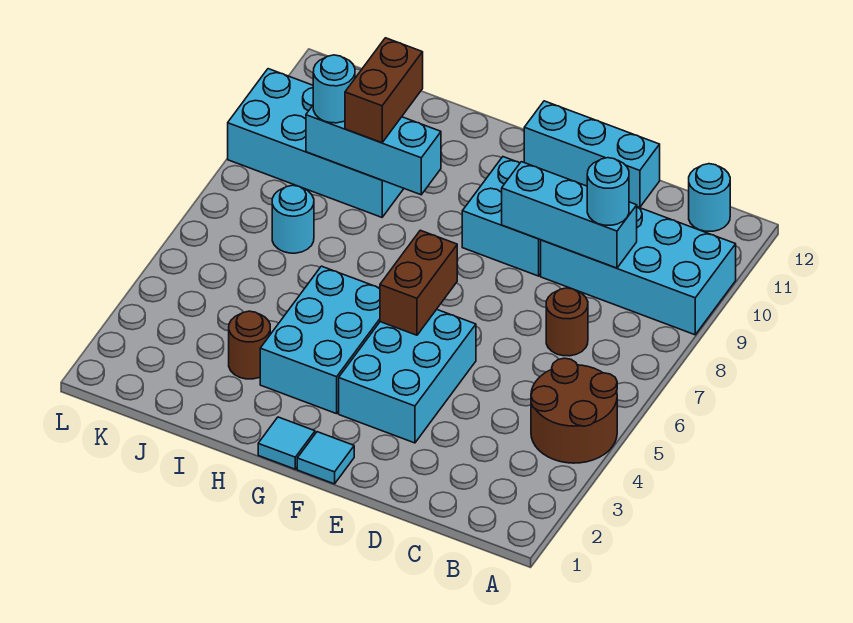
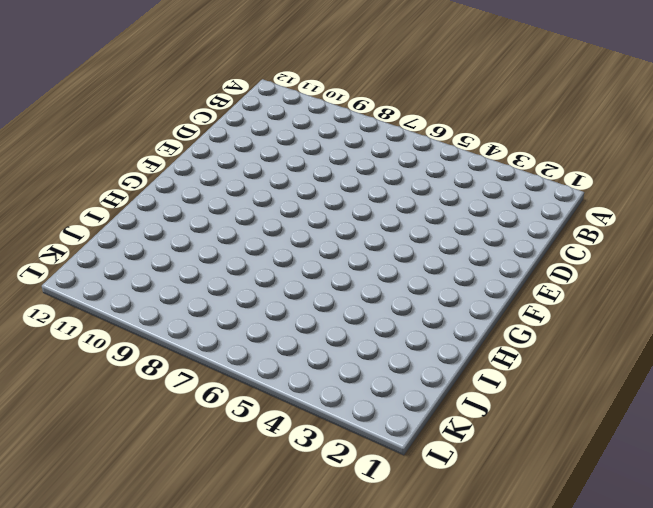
none -> brown round brick A4:B5 level 1
none -> cyan brick A9:D10 level 1
none -> cyan round brick B12 level 1

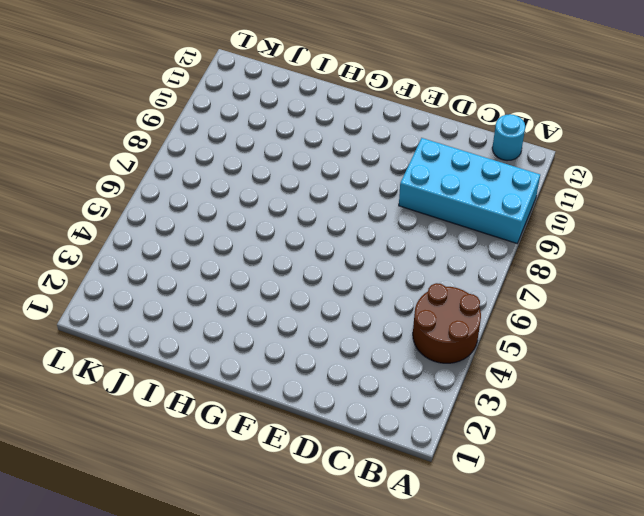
none -> brown round brick C7 level 1
none -> cyan brick D12:F12 level 1
none -> cyan brick E3:F5 level 1

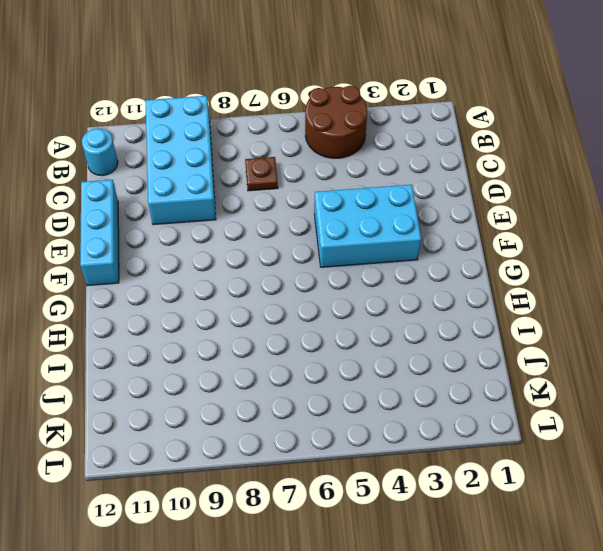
brown plate C7 level 1 -> brown round brick C7 level 1
none -> cyan brick E9:F10 level 1
none -> cyan tile F1 level 1
none -> cyan tile G1 level 1

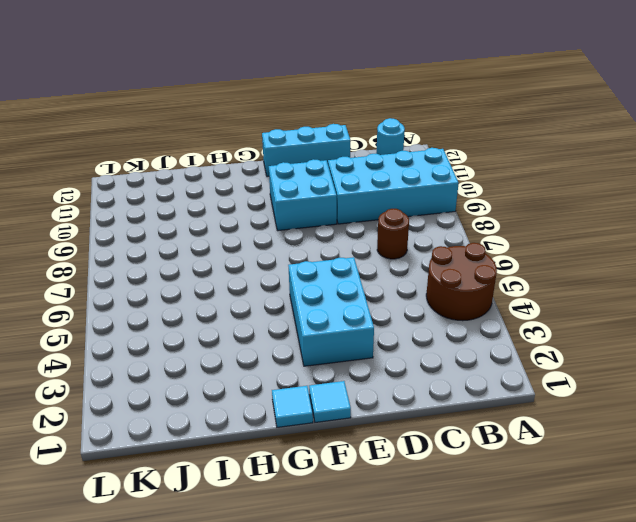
none -> cyan brick G3:H5 level 1
none -> brown round brick I3 level 1
none -> cyan brick I9:L10 level 1

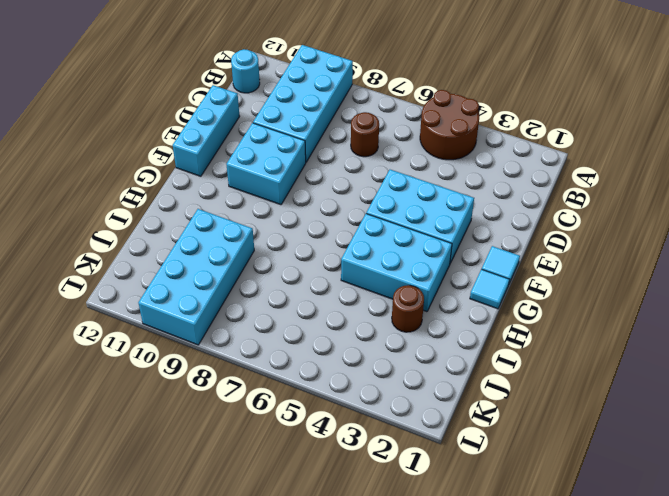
none -> cyan round brick J7 level 1
none -> cyan brick C9:E9 level 2
none -> brown brick F5:F6 level 2

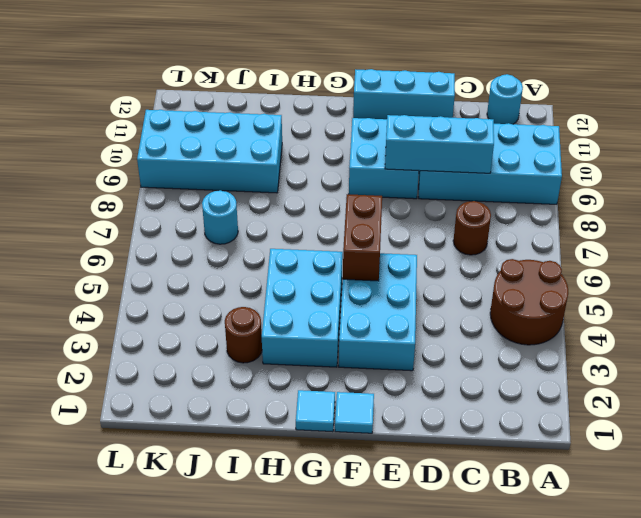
none -> cyan brick H9:J9 level 2
none -> cyan round brick C9 level 3
none -> brown brick I9:I10 level 3

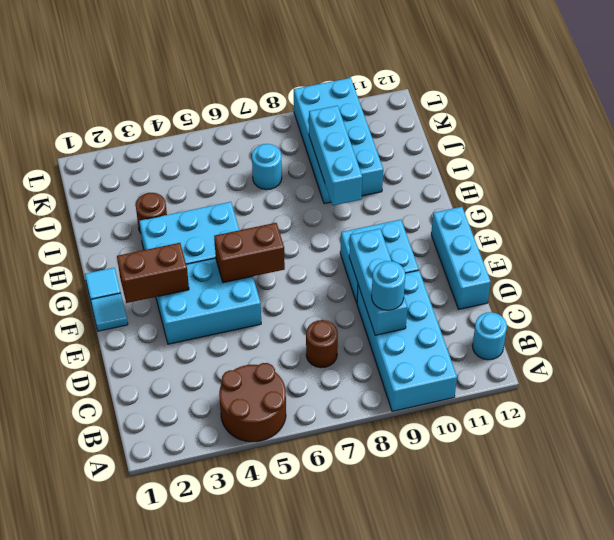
brown brick F2:F3 level 2 -> brown brick I9:I10 level 3
none -> cyan round brick J9 level 3

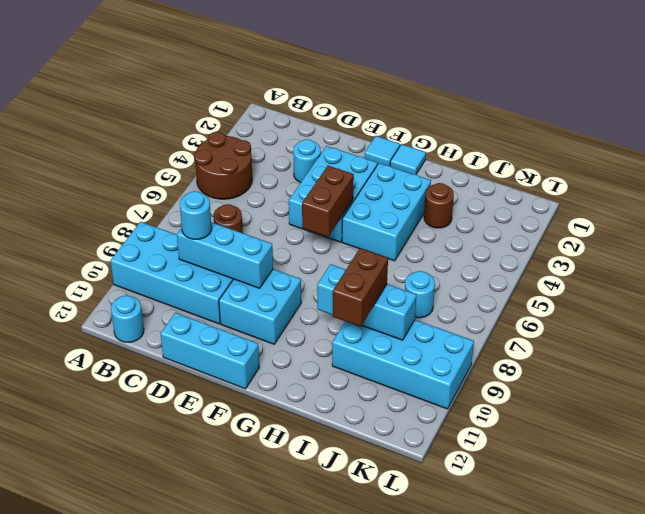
cyan round brick D3 level 1 -> cyan round brick J9 level 3

